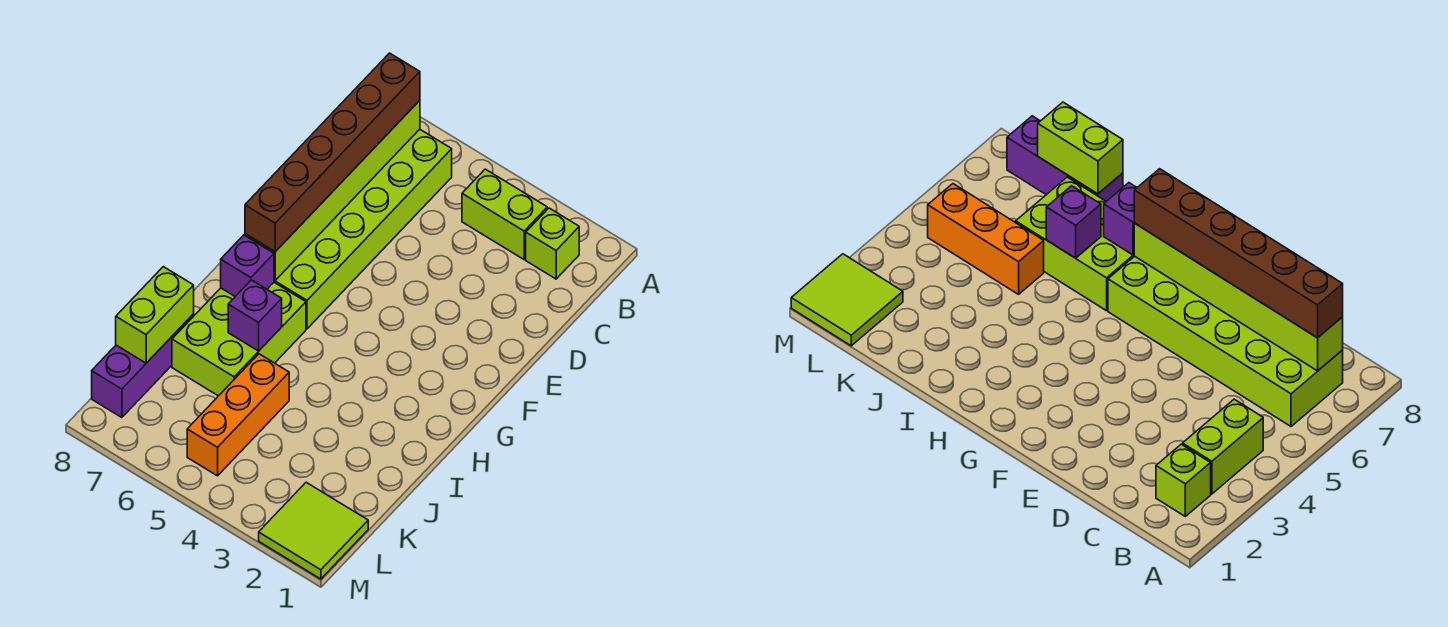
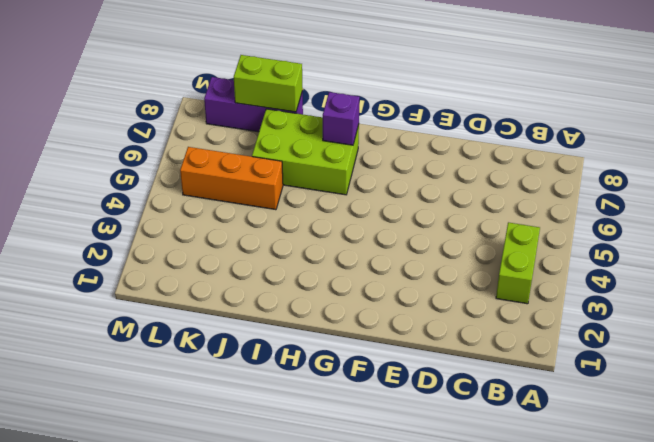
none -> lime brick B2 level 1
none -> lime brick B6:G7 level 1
none -> lime tile L1:M2 level 1

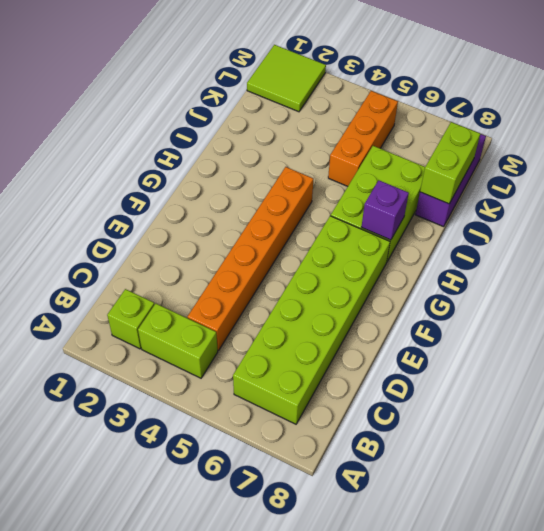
orange brick C4:H4 level 1 -> none
none -> lime brick B7:G7 level 2
none -> purple brick I6 level 2
none -> brown brick B7:G7 level 3

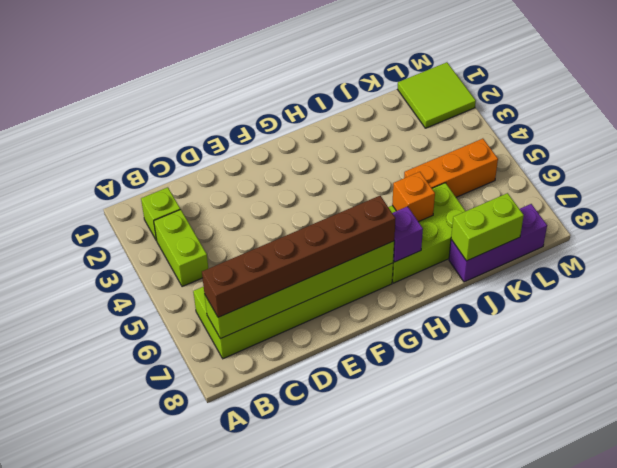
orange brick I6 level 2 -> purple brick I6 level 2

